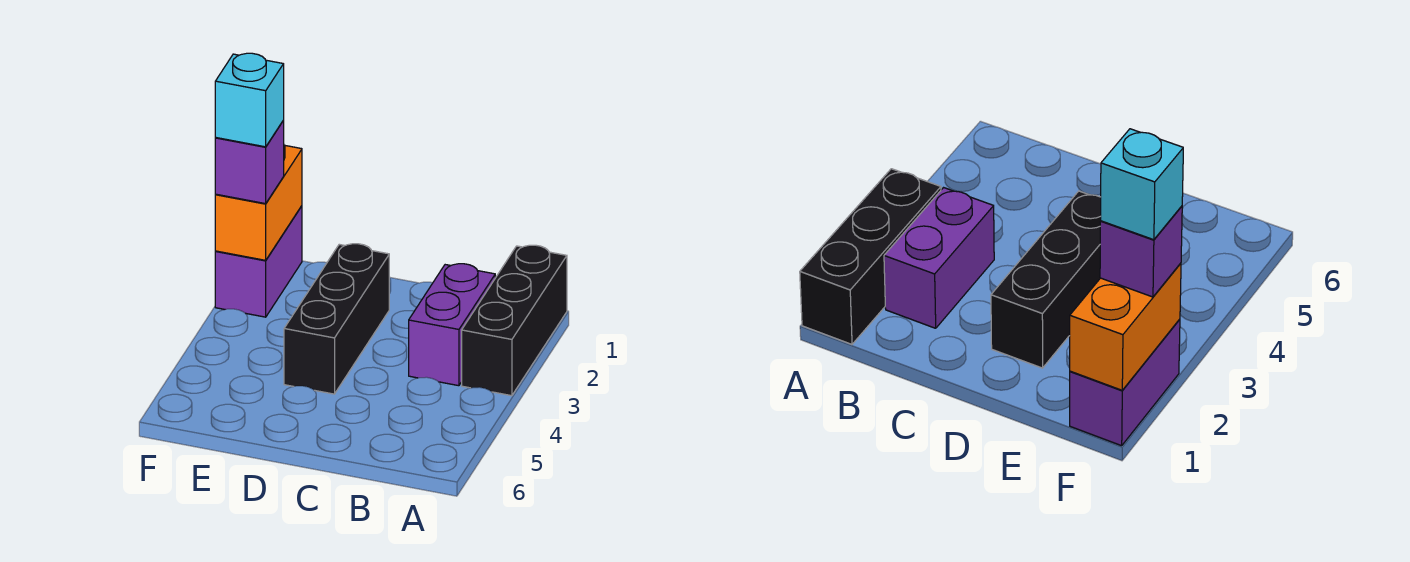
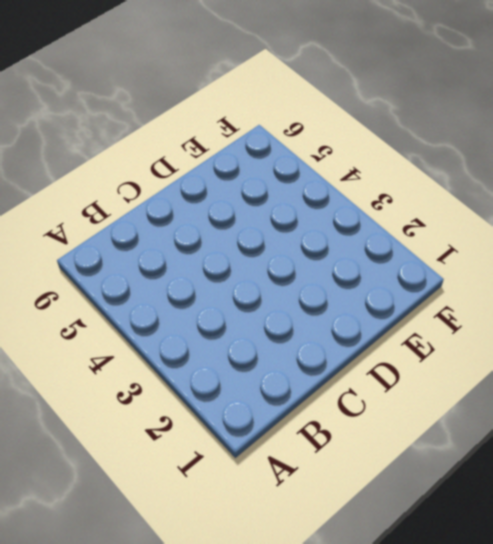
none -> black brick A1:A3 level 1
none -> purple brick B2:B3 level 1

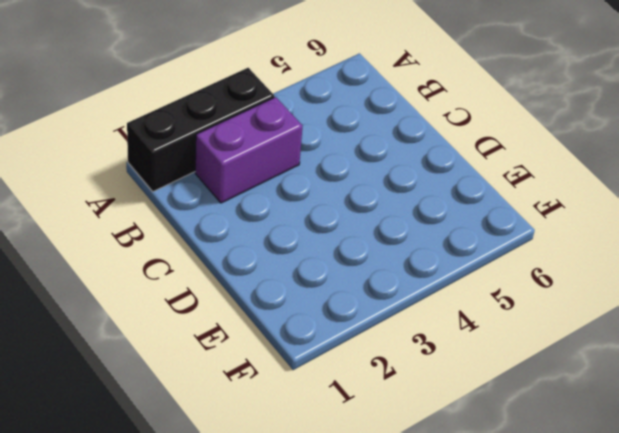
none -> black brick D2:D4 level 1
none -> purple brick F1:F2 level 1

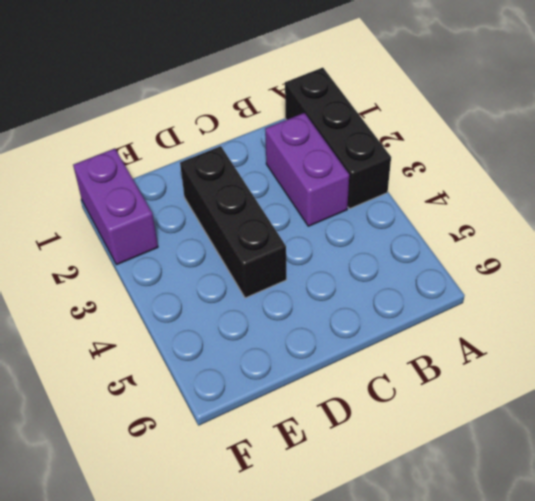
none -> orange brick F1:F2 level 2
none -> purple brick F2 level 3

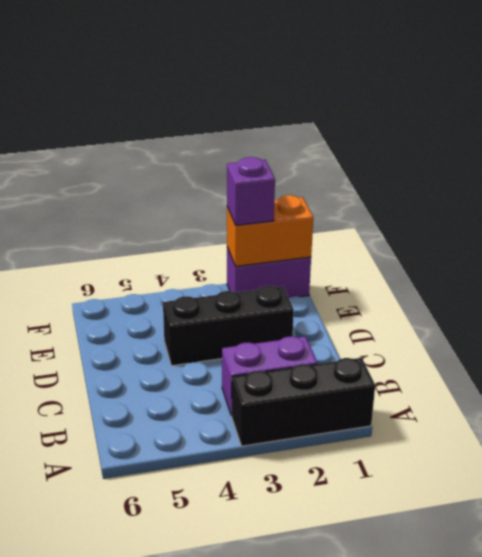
none -> cyan brick F2 level 4

